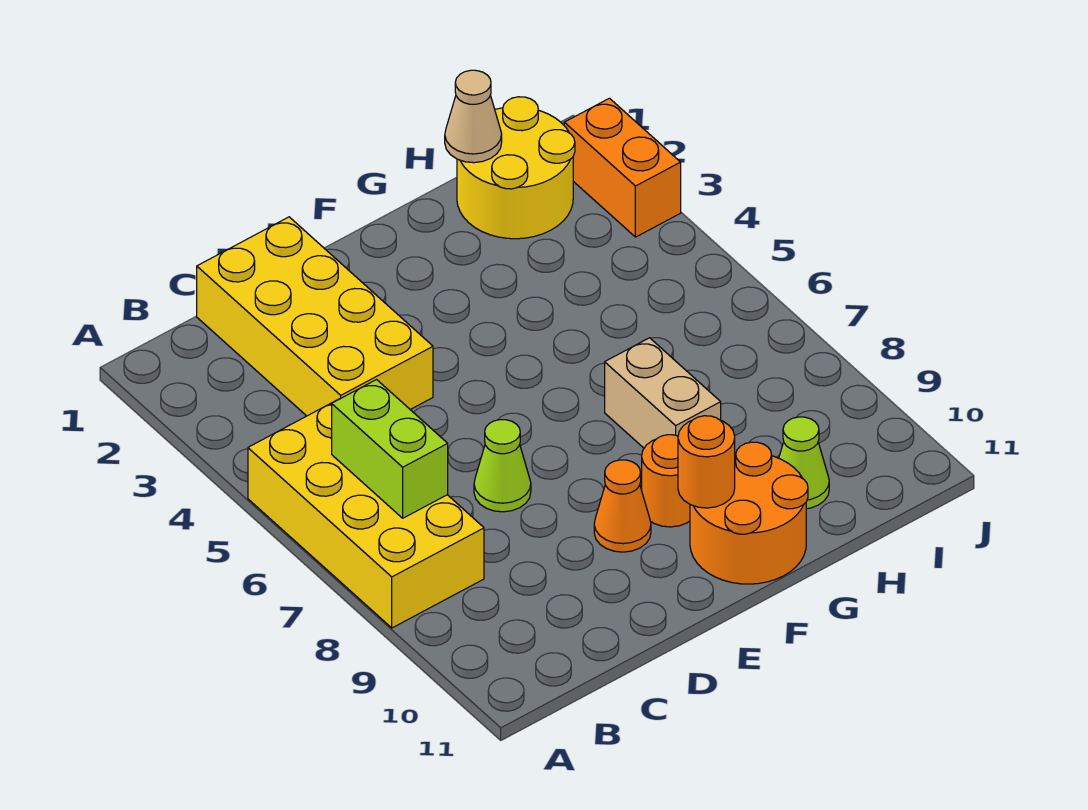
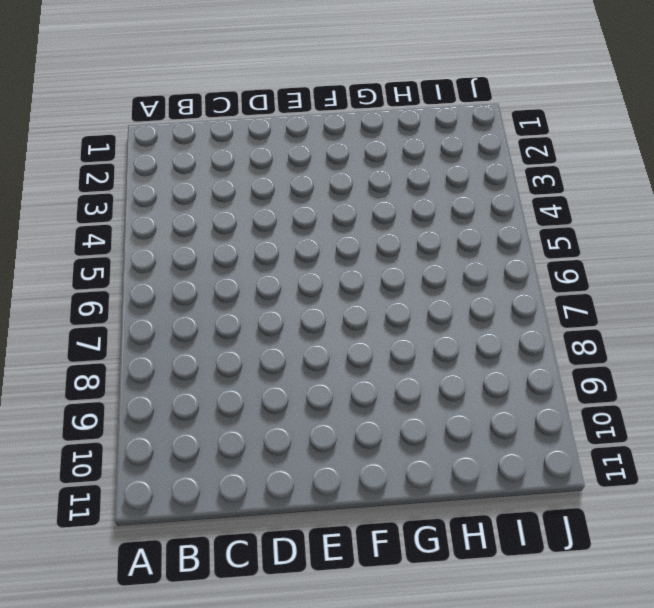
none -> yellow brick A5:B8 level 1
none -> yellow brick C1:D4 level 1
none -> lime cone D7 level 1

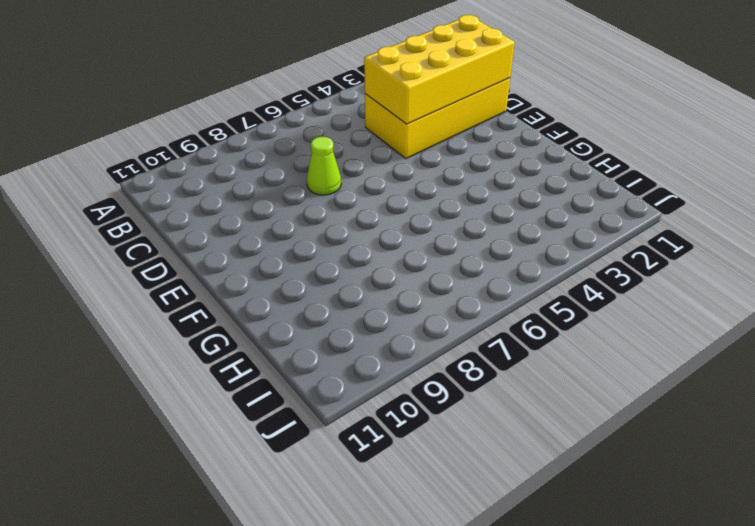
yellow brick C1:D4 level 2 -> yellow brick A5:B8 level 1
none -> orange cone E9 level 1
none -> orange round brick F9 level 1
none -> orange round brick F10:G11 level 1

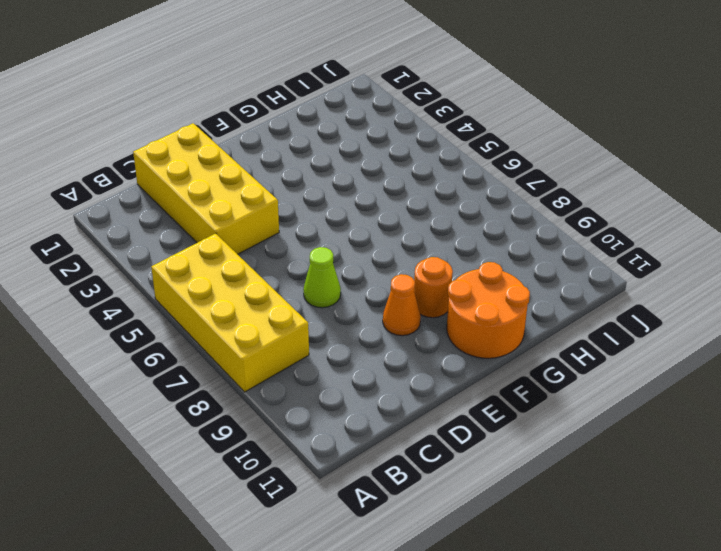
none -> tan brick G7:G8 level 1
none -> yellow round brick H1:I2 level 1
none -> lime cone H10 level 1

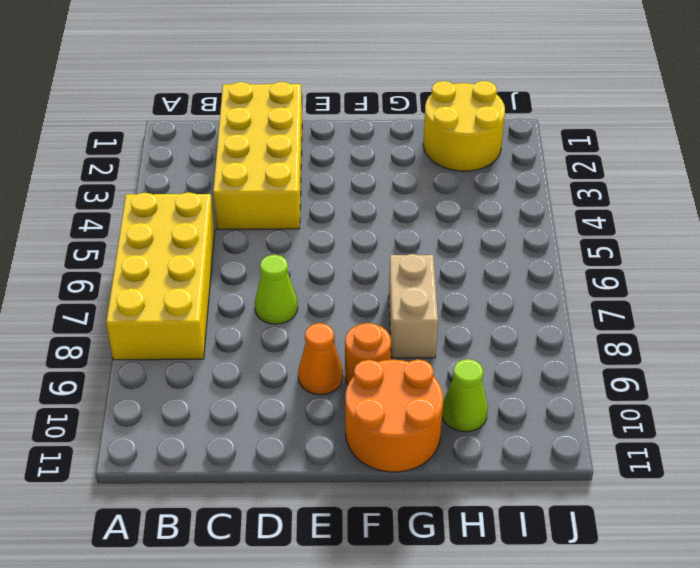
none -> orange brick J2:J3 level 1
none -> lime brick B6:B7 level 2
none -> orange round brick F10 level 2

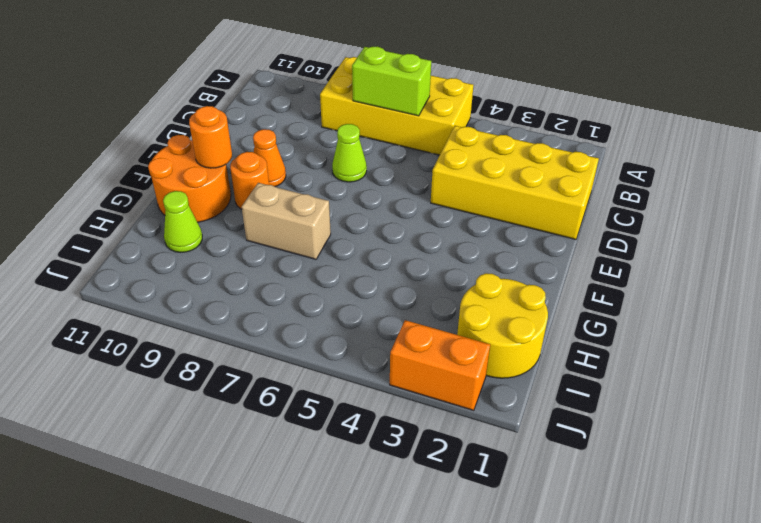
none -> tan cone H1 level 2

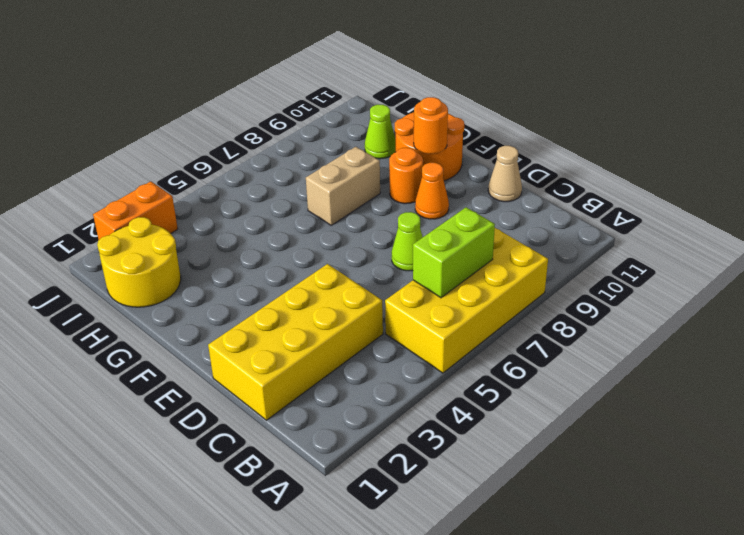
tan cone D11 level 1 -> tan cone H1 level 2

